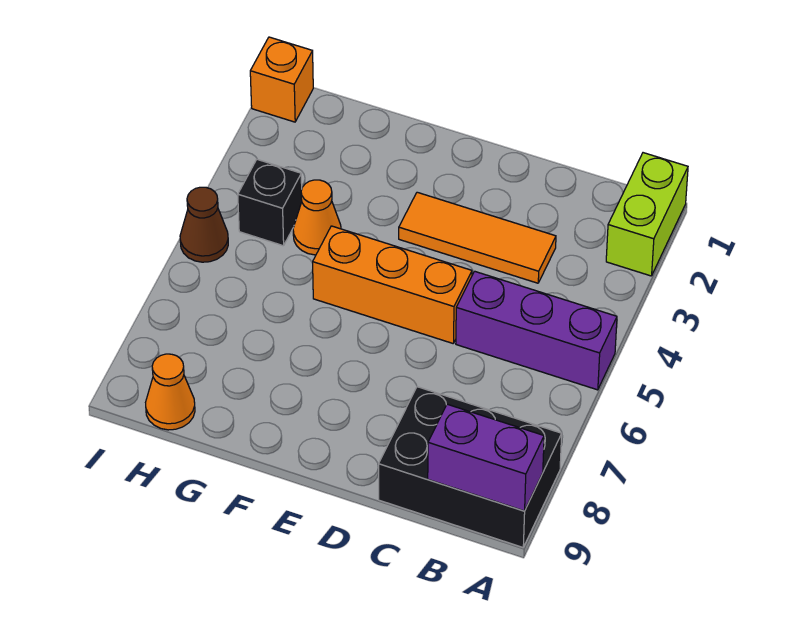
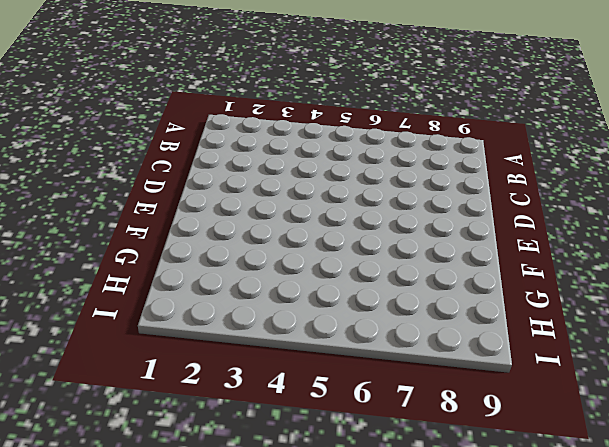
none -> lime brick A1:A2 level 1
none -> purple brick A5:C5 level 1

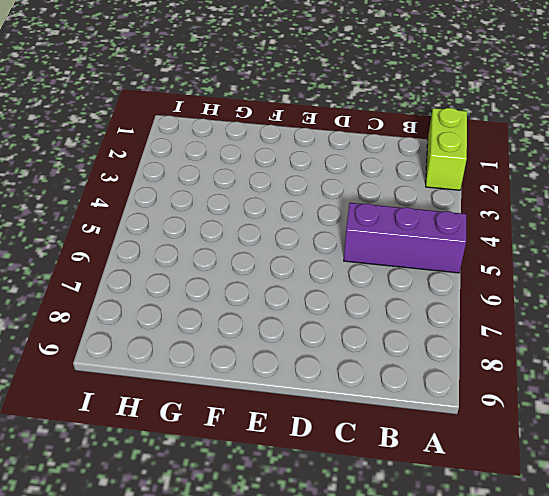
none -> black brick A8:C9 level 1
none -> orange tile C3:E3 level 1

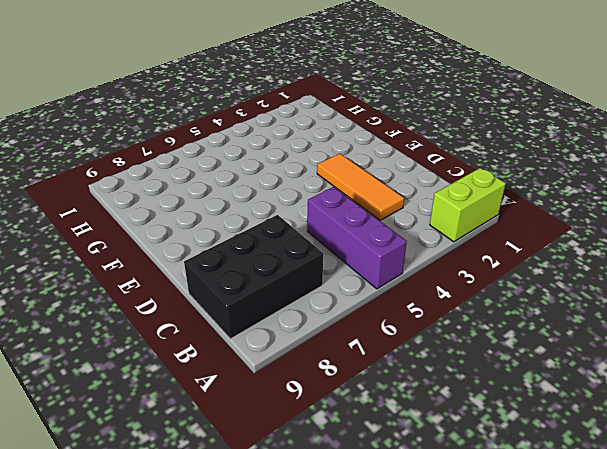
black brick B7:C9 level 1 -> black brick A8:C9 level 1
none -> orange brick D5:F5 level 1
none -> orange cone G4 level 1

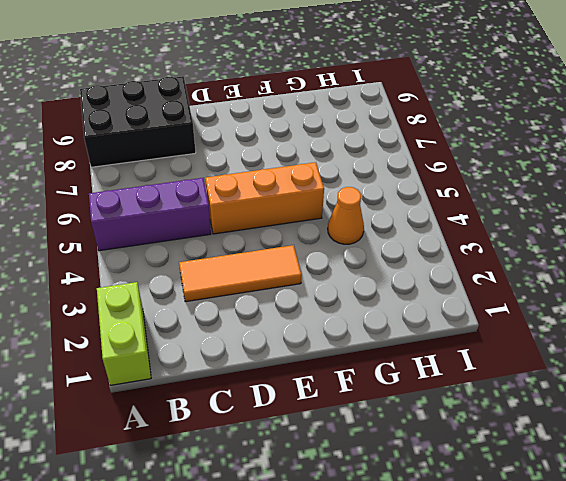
none -> black brick H4 level 1
none -> orange cone H9 level 1

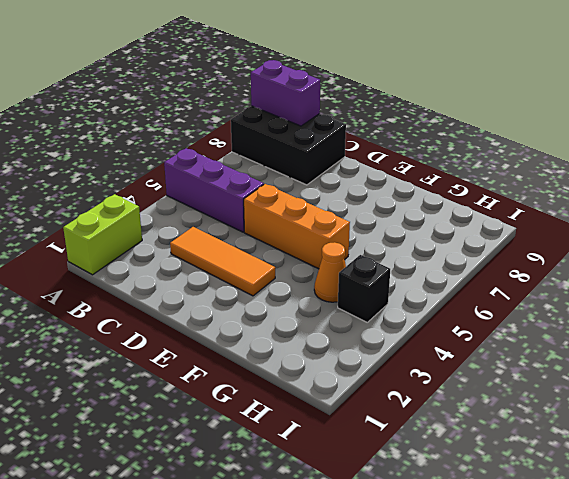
none -> orange cone H9 level 1
none -> orange brick I1 level 1

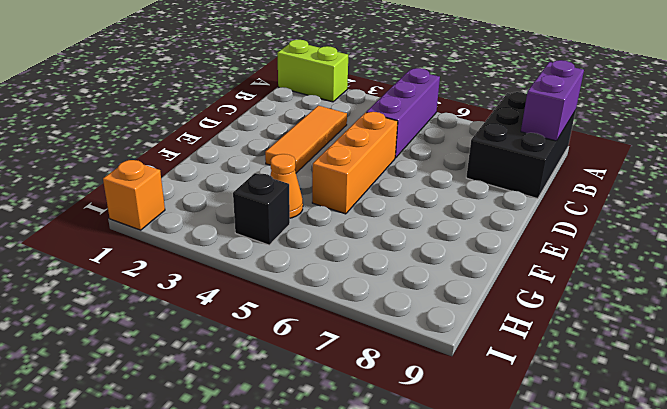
none -> orange cone H9 level 1
none -> brown cone I5 level 1

